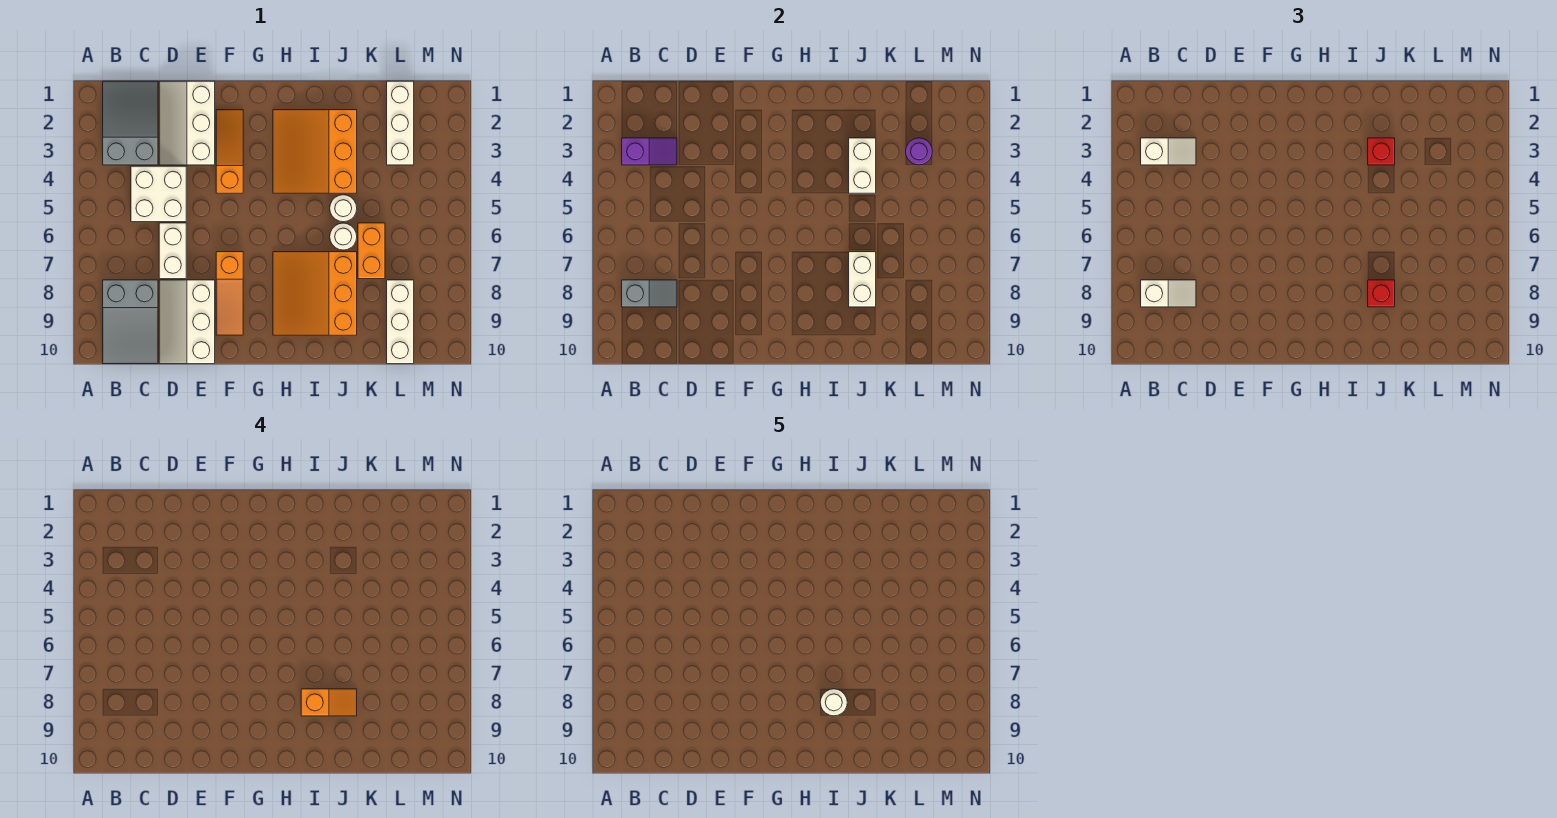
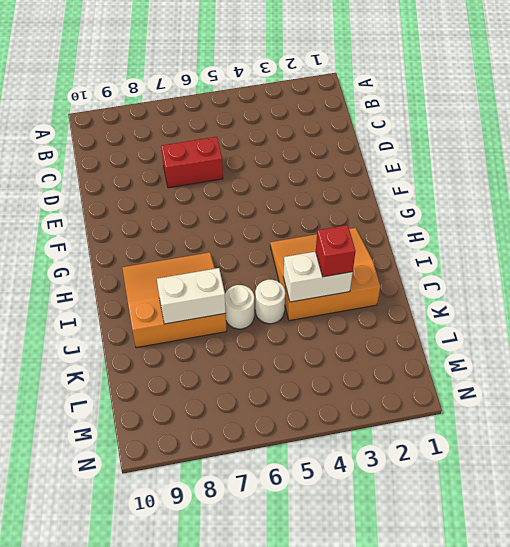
red brick D6:D7 level 1 -> white brick D6:D7 level 1
none -> grey slope B1:C3 level 1 top 3
none -> grey slope B8:C10 level 1 top 8
none -> white brick C4:D5 level 1

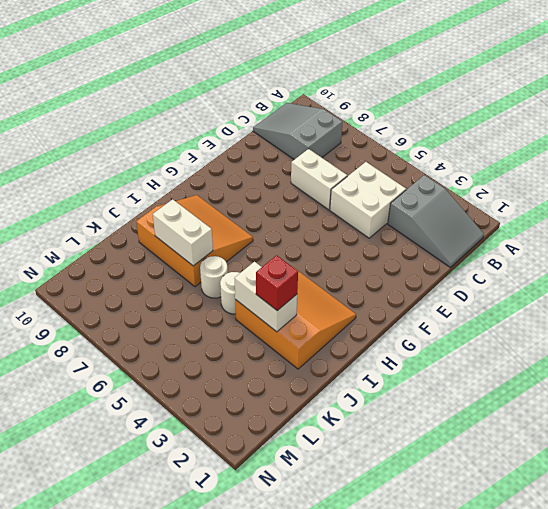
none -> white slope D1:E3 level 1 top E
none -> white slope D8:E10 level 1 top E
none -> orange slope F2:F4 level 1 top 4

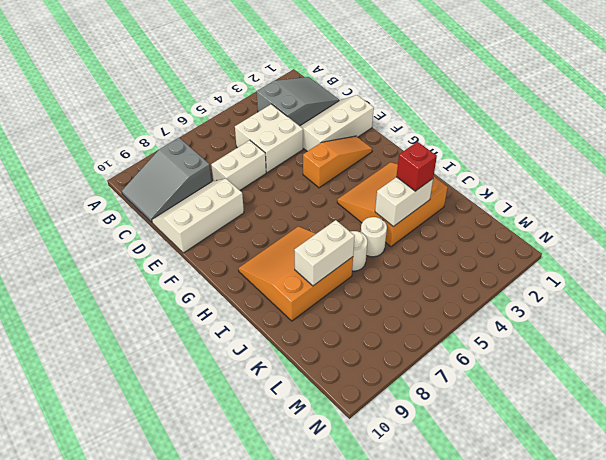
none -> orange slope F7:F9 level 1 top 7
none -> orange brick K6:K7 level 1
none -> white brick L1:L3 level 1

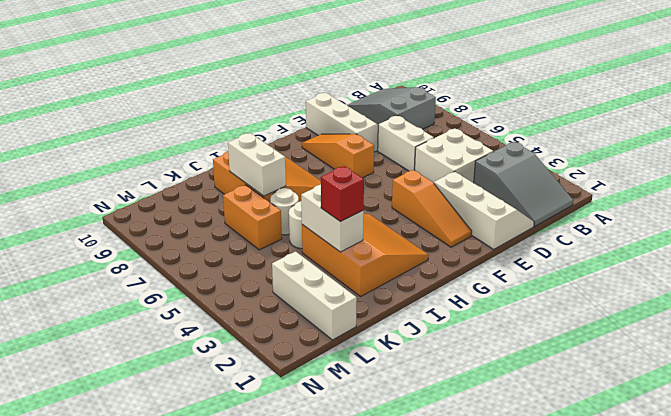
none -> white brick L8:L10 level 1
none -> purple slope B3:C3 level 2 top B
none -> grey slope B8:C8 level 2 top B

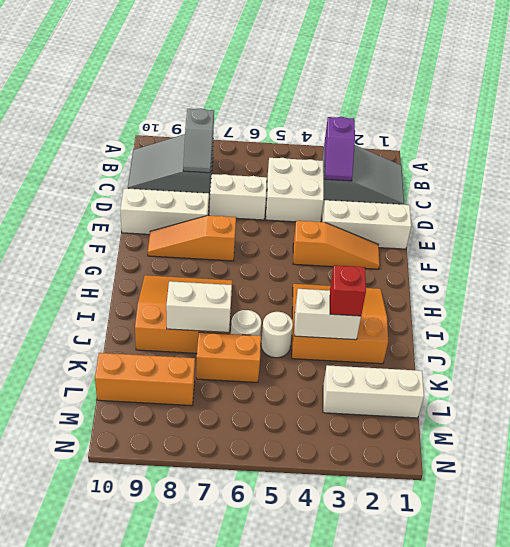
orange brick L8:L10 level 1 -> white brick L8:L10 level 1
none -> purple round brick L3 level 2
none -> white slope B3:C3 level 3 top B
none -> white slope B8:C8 level 3 top B

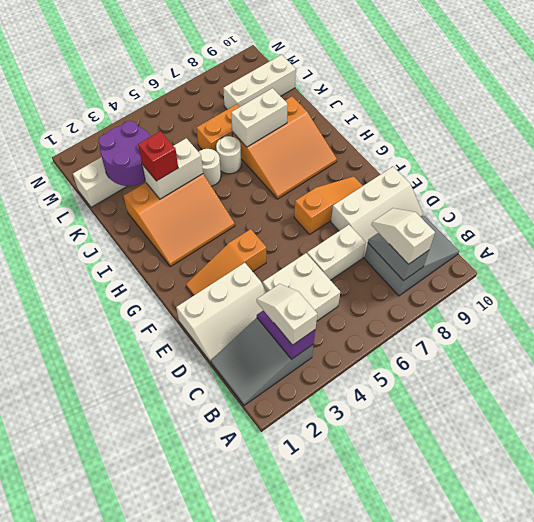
purple round brick K2:L3 level 2 -> purple round brick L3 level 2
none -> red brick J8 level 3
none -> orange slope I8:J8 level 4 top I
none -> white round brick I8 level 5

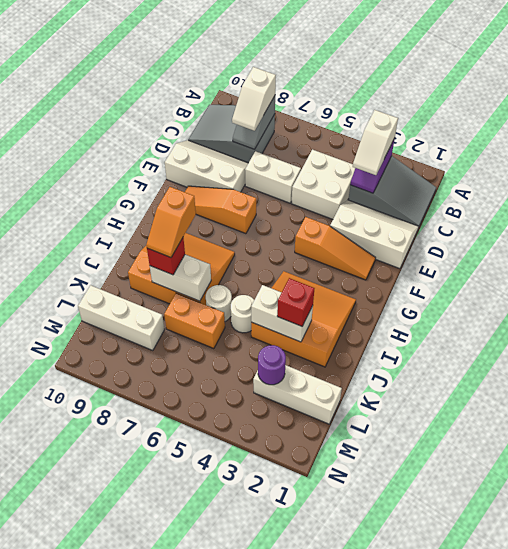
none -> white round brick I8 level 5

